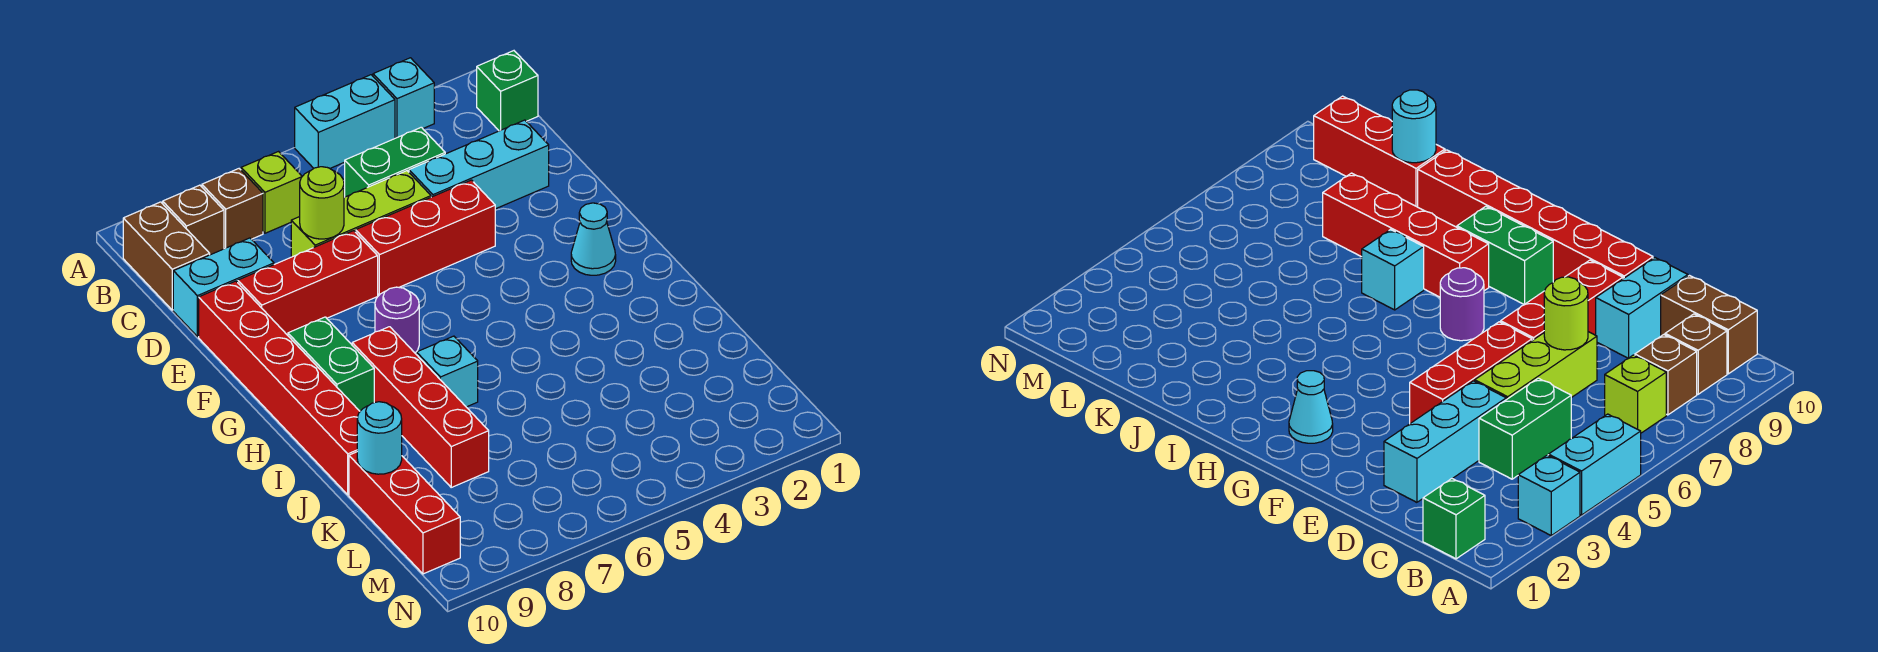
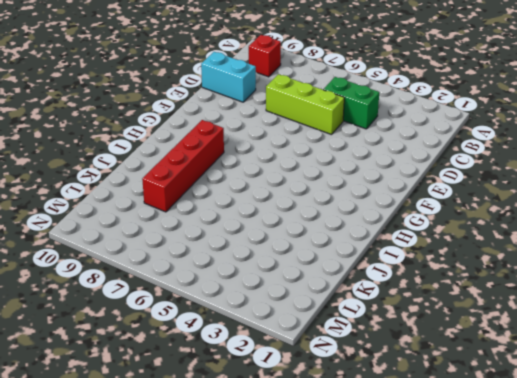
red brick B9 level 1 -> brown brick B9 level 1
none -> cyan brick A3 level 1
none -> cyan brick A4:A5 level 1
none -> green brick B1 level 1

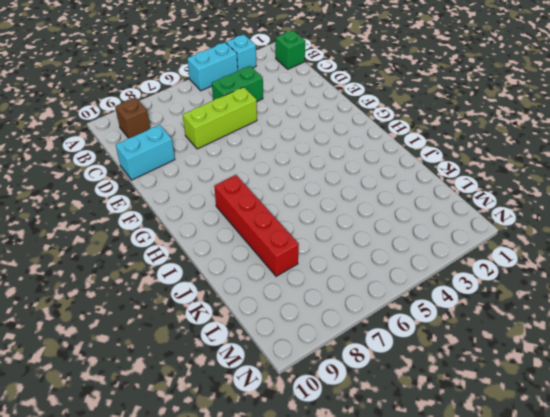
none -> lime brick B7 level 1
none -> brown brick B8 level 1
none -> brown brick B10:C10 level 1

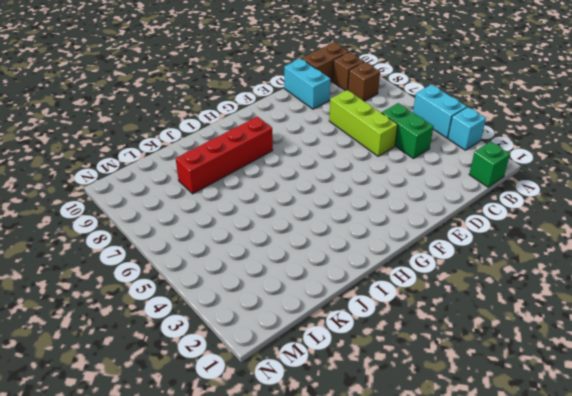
none -> lime brick B7 level 1
none -> cyan brick D2:D4 level 1
none -> red brick E4:E6 level 1

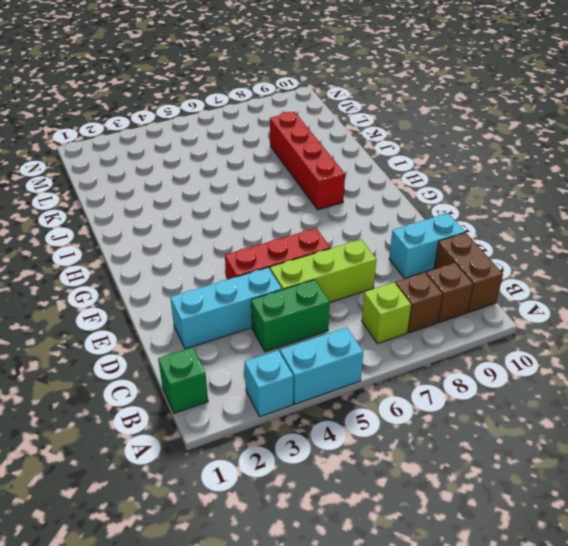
none -> red brick E7:E9 level 1
none -> red brick E10:J10 level 1
none -> cyan cone G2 level 1

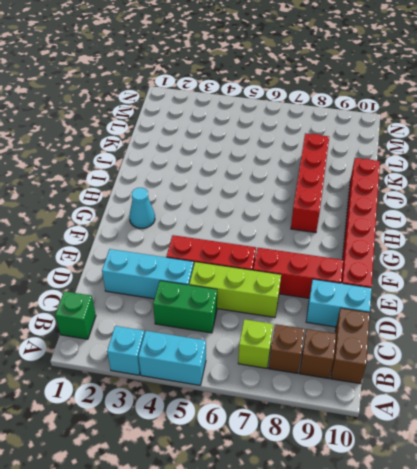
none -> purple round brick G7 level 1
none -> green brick G9:H9 level 1
none -> cyan brick I7 level 1

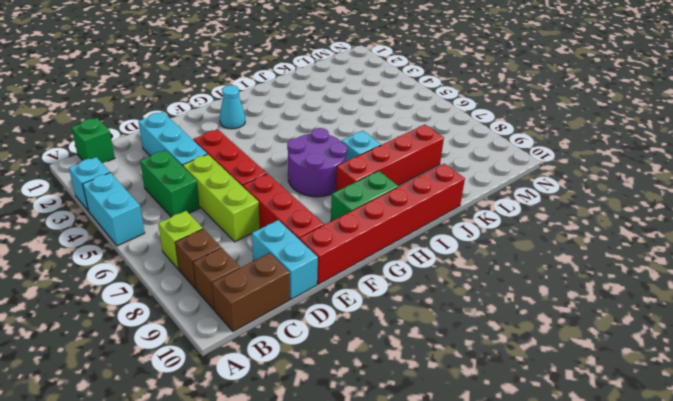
purple round brick G6:H7 level 1 -> purple round brick G7 level 1
none -> red brick K10:M10 level 1
none -> lime round brick D7 level 2
none -> cyan round brick K10 level 2

